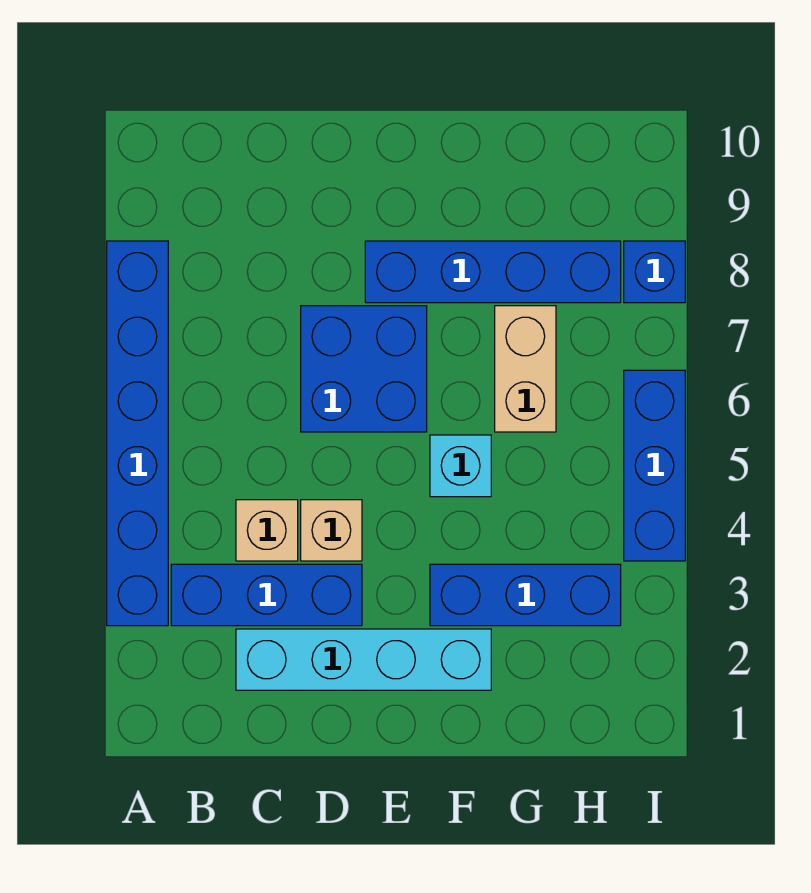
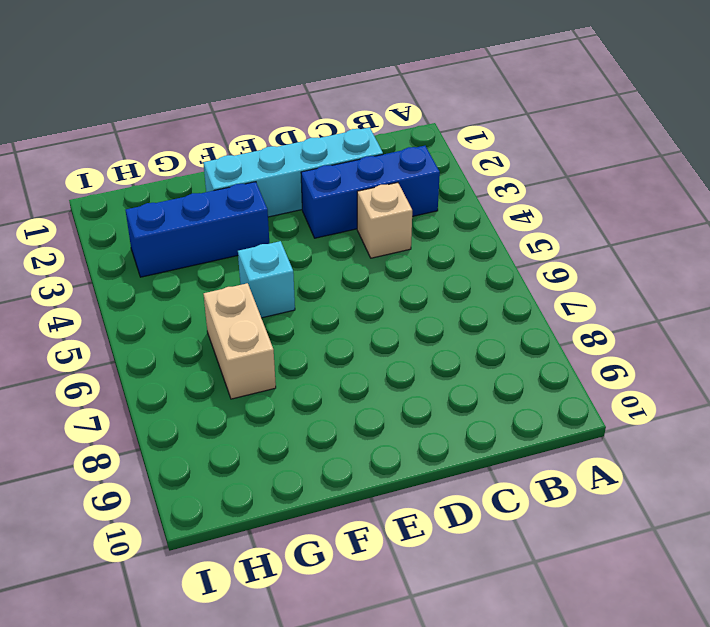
none -> blue brick A3:A8 level 1
none -> tan brick D4 level 1
none -> blue brick D6:E7 level 1

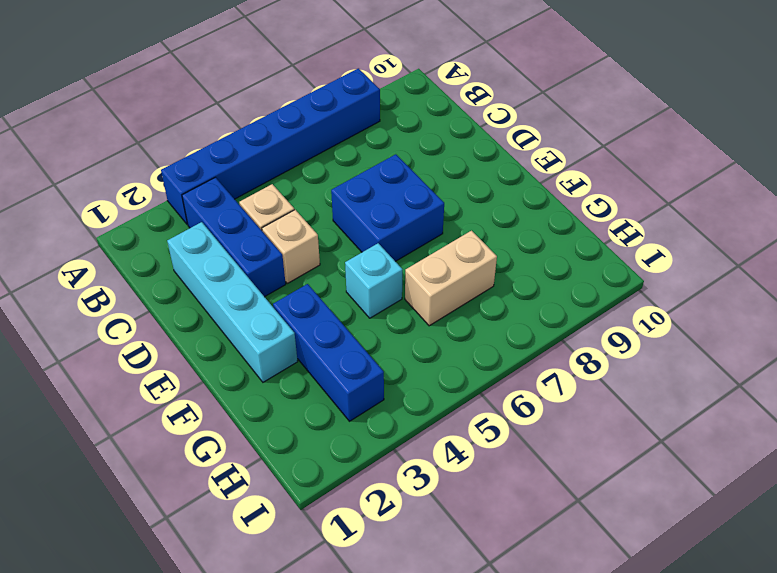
none -> blue brick E8:H8 level 1
none -> blue brick I4:I6 level 1
none -> blue brick I8 level 1

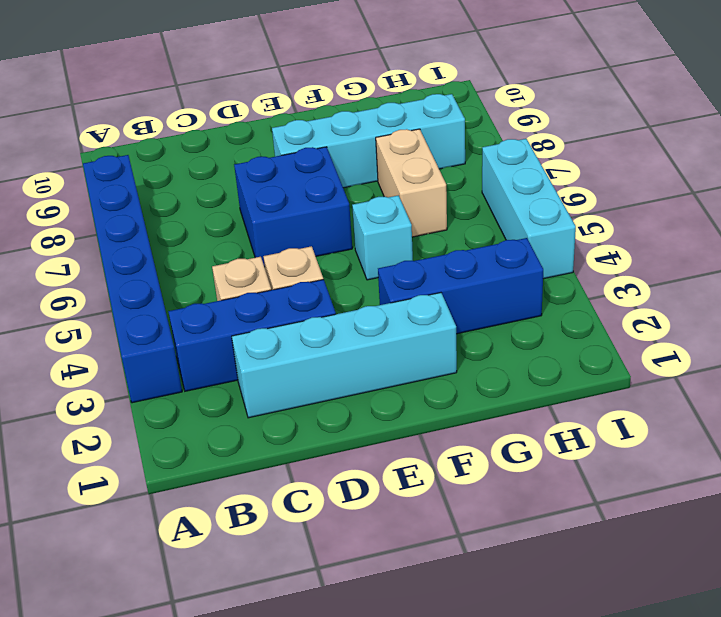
cyan brick E8:H8 level 1 -> blue brick E8:H8 level 1
cyan brick I4:I6 level 1 -> blue brick I4:I6 level 1
none -> blue brick I8 level 1

